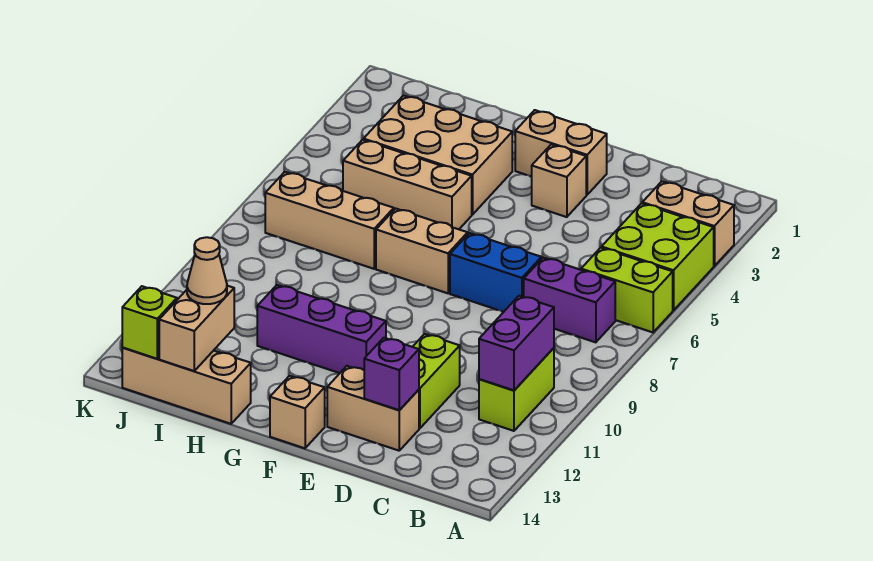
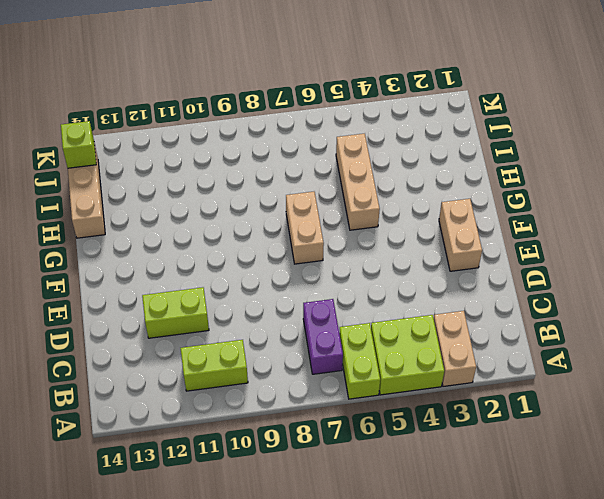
none -> blue brick D7:E7 level 1
none -> tan brick D13:E13 level 1
none -> tan brick E3 level 1

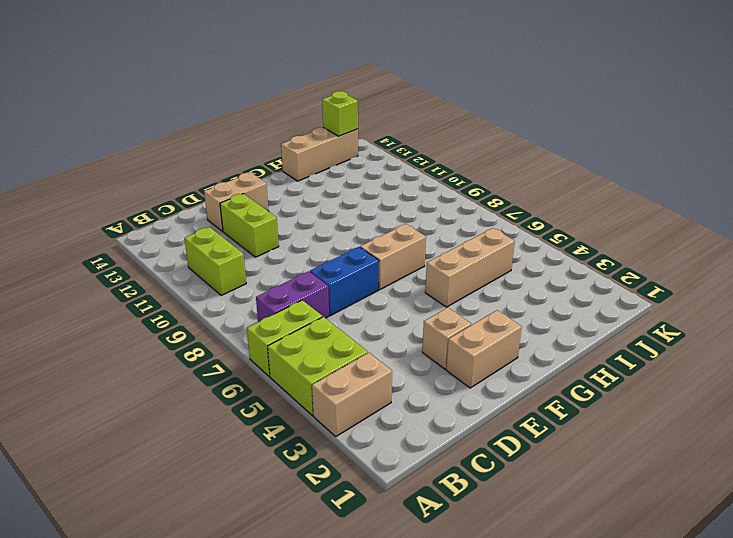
none -> purple brick F11:H11 level 1
none -> tan brick F14 level 1
none -> tan brick G3:I4 level 1

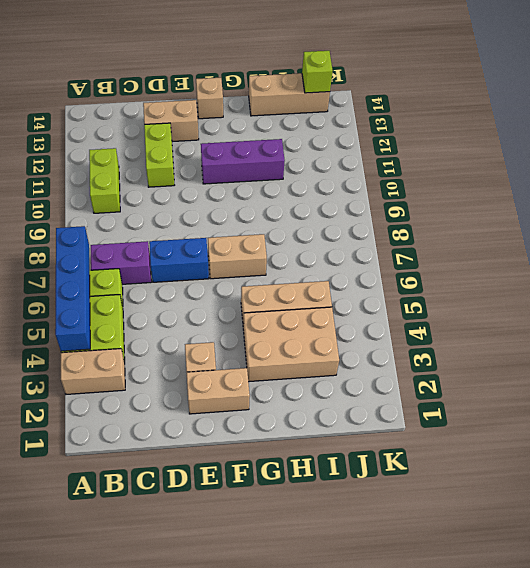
blue brick A4:A7 level 2 -> none
none -> tan brick H7:J7 level 1
none -> purple brick B10:B11 level 2
none -> purple brick D13 level 2

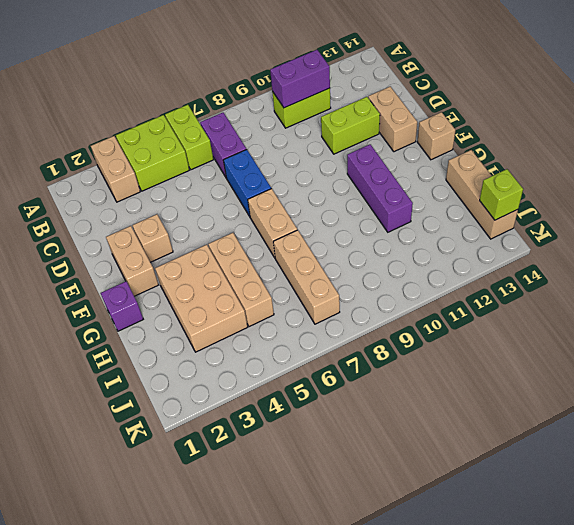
purple brick G1 level 1 -> purple brick D13 level 2
none -> tan brick I13:I14 level 2
none -> tan cone I13 level 3

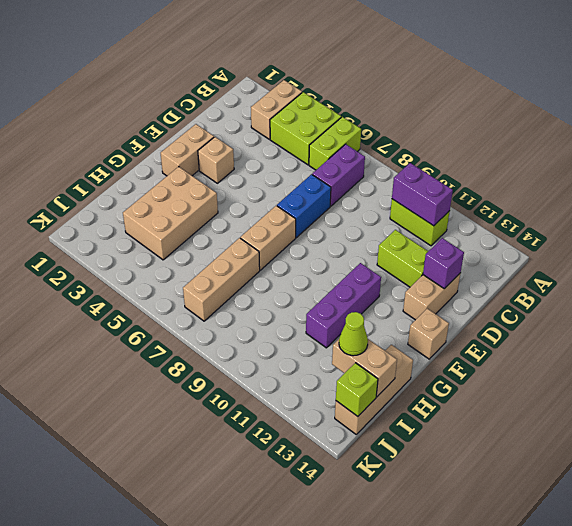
lime cone I13 level 3 -> tan cone I13 level 3
none -> tan brick G5:I5 level 1

